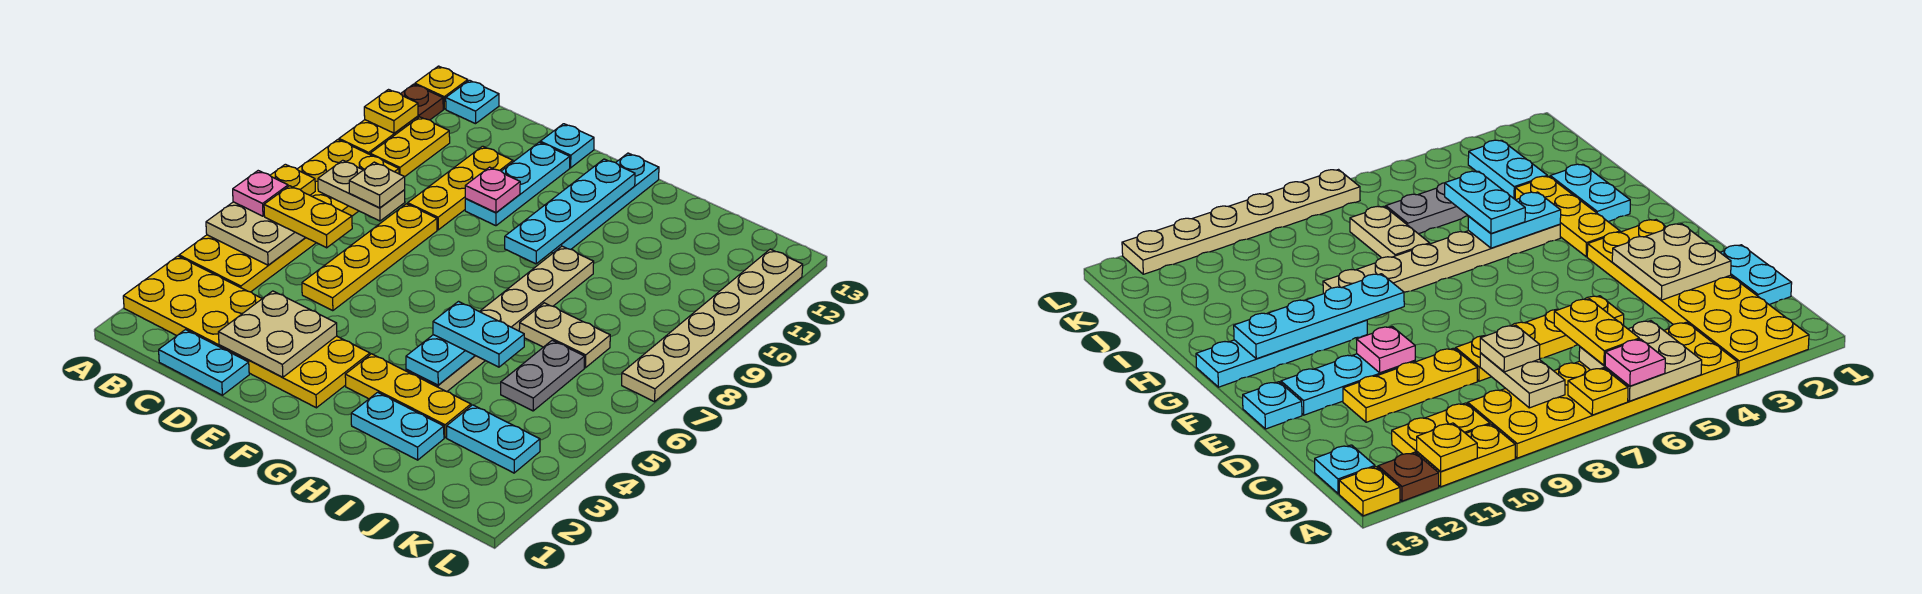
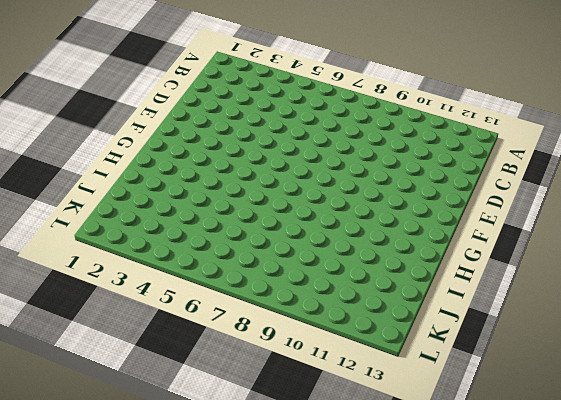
none -> yellow plate A2:F3 level 1
none -> yellow plate A4:B9 level 1
none -> yellow plate A10:A11 level 1
none -> brown plate A12 level 1

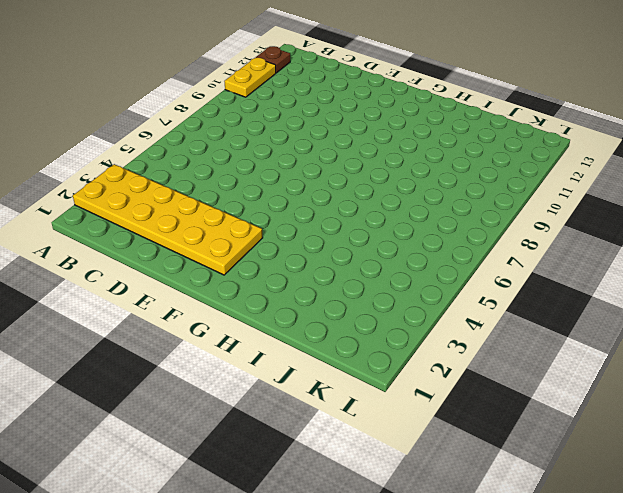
none -> yellow plate A4:B9 level 1
none -> yellow plate A13 level 1
none -> yellow plate B10:B11 level 1
none -> cyan plate B13 level 1

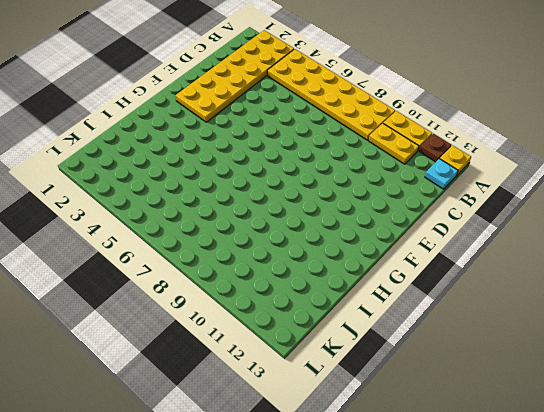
none -> cyan plate C1:D1 level 1
none -> yellow plate D5:D8 level 1
none -> yellow plate D9:D11 level 1
none -> cyan plate E10:E12 level 1

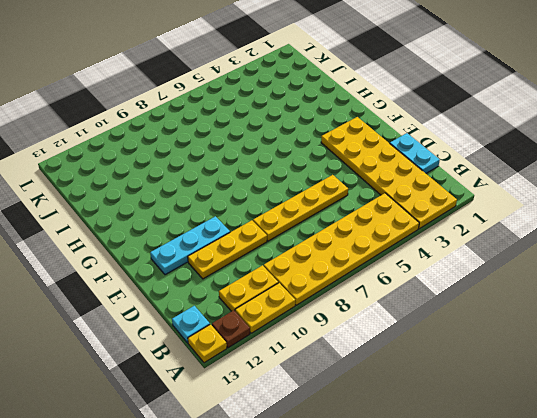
none -> cyan plate E13 level 1
none -> yellow plate G3:I3 level 1
none -> cyan plate G10:G13 level 1
none -> cyan plate H2:I2 level 1

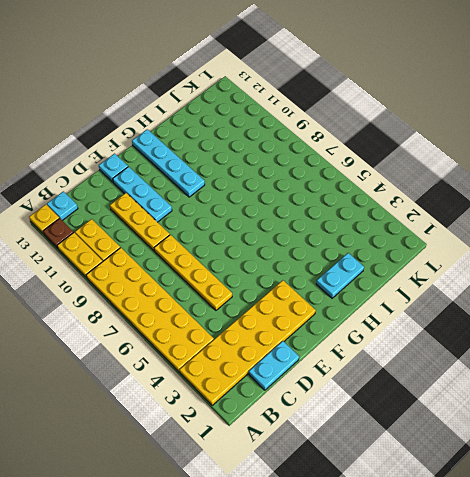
none -> yellow plate G3:I3 level 1
none -> tan plate H4:H9 level 1
none -> tan plate I7:J7 level 1
none -> cyan plate J3:K3 level 1

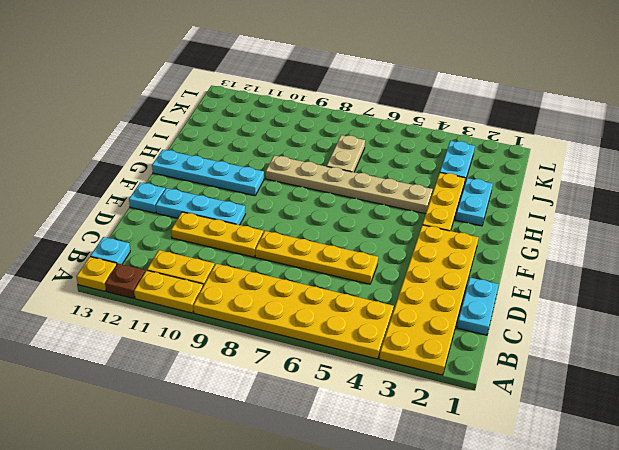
none -> grey plate J5:J6 level 1
none -> tan plate L7:L12 level 1
none -> tan plate A5:B6 level 2
none -> yellow plate A7 level 2

